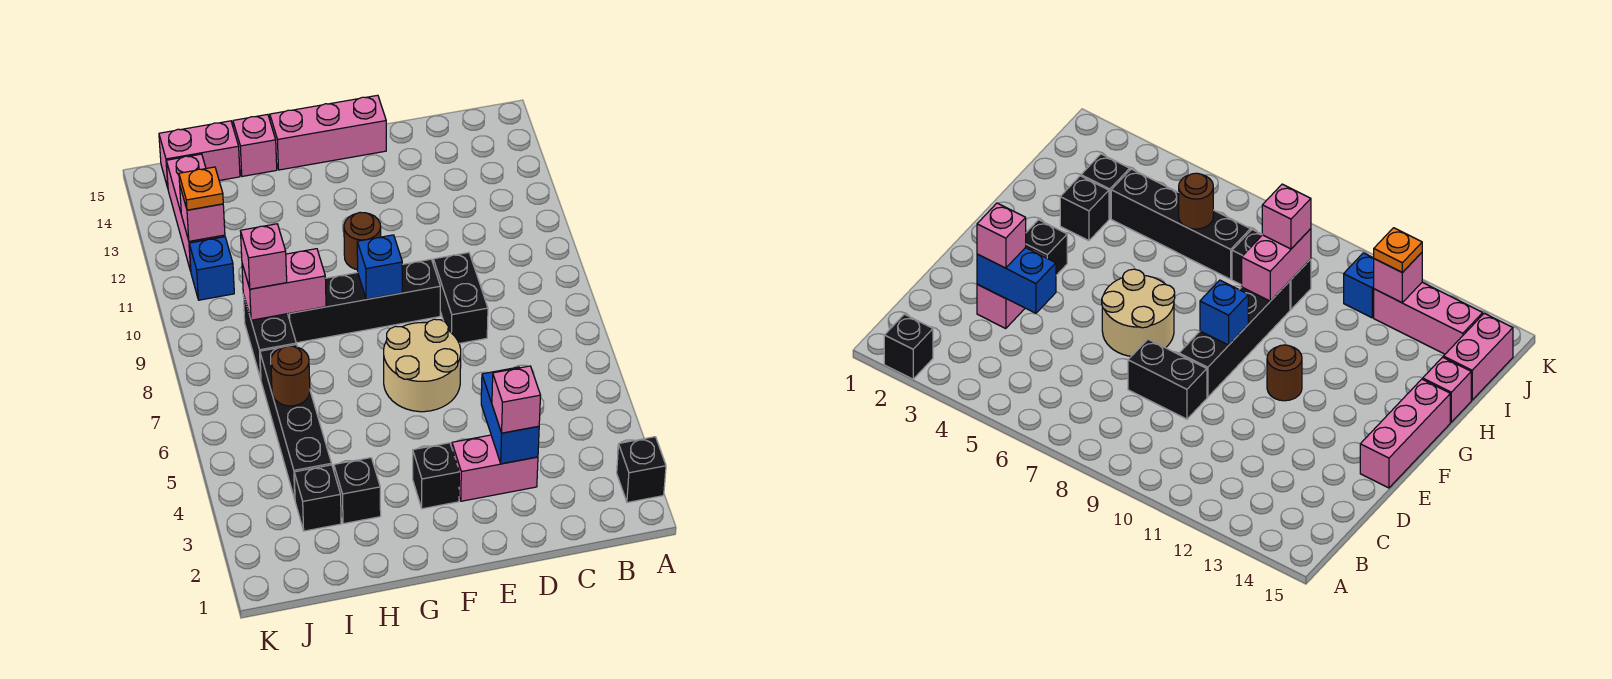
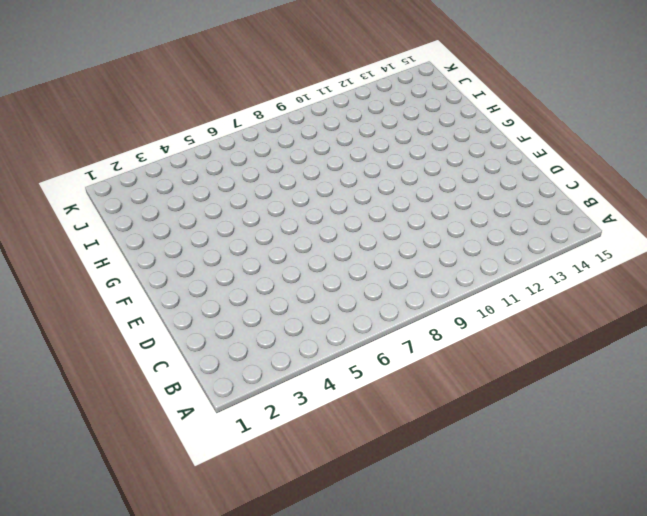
none -> black brick A2 level 1
none -> pink brick D3:E3 level 1
none -> black brick D8:D9 level 1

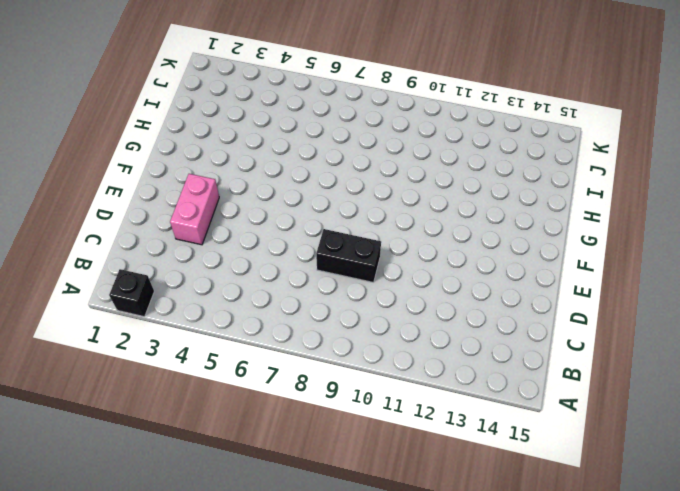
none -> tan round brick E6:F7 level 1
none -> black brick E9:H9 level 1
none -> pink brick E15:G15 level 1

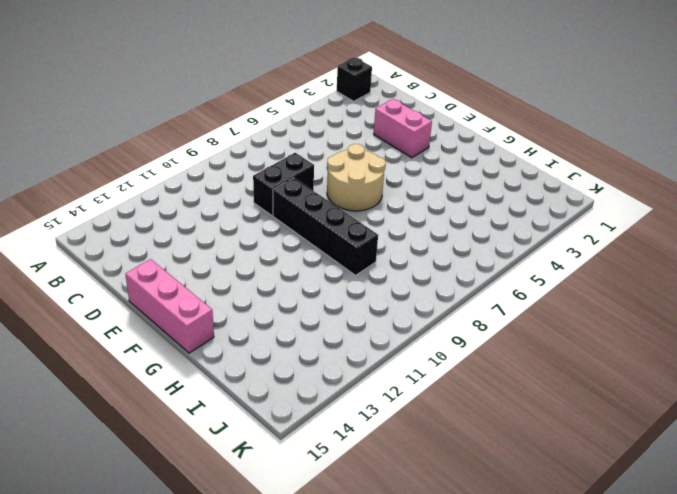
none -> black brick F3 level 1
none -> brown round brick F11 level 1
none -> black brick H3 level 1

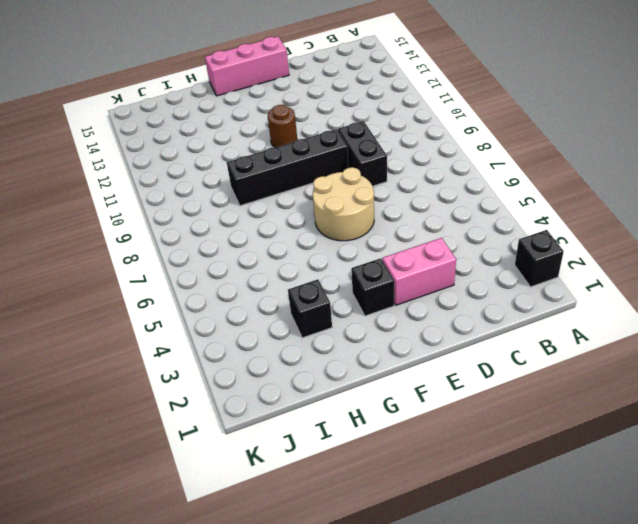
none -> pink brick H15 level 1
none -> black brick I3 level 1
none -> black brick I4:I7 level 1

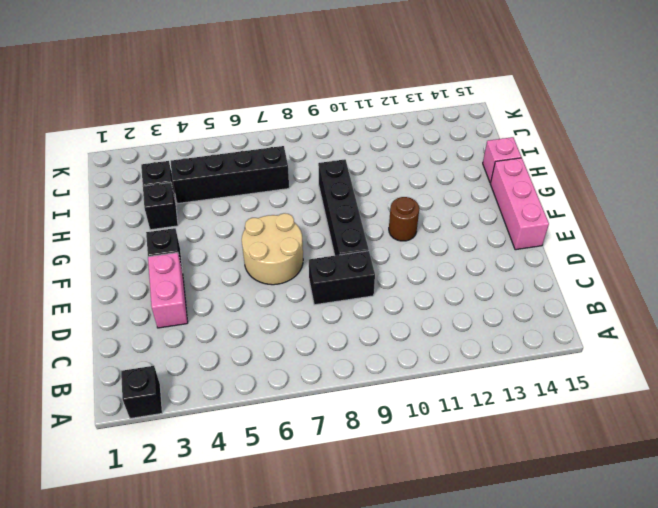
none -> black brick I8:I9 level 1
none -> pink brick I15:J15 level 1
none -> blue brick J11 level 1

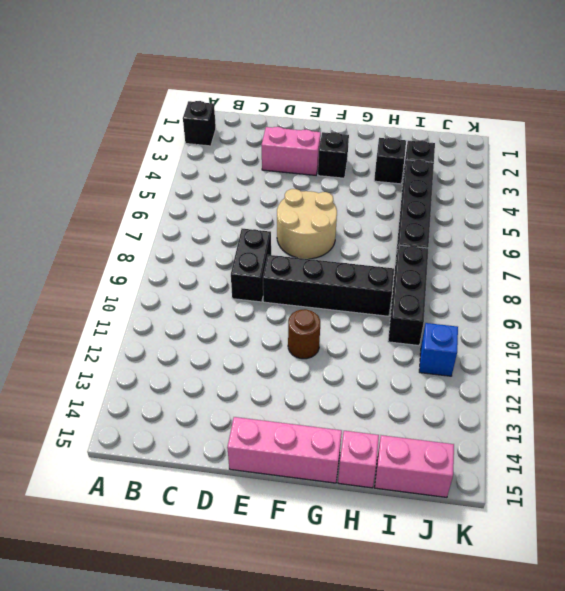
black brick I8:I10 level 1 -> black brick I8:I9 level 1
none -> pink brick J12:J14 level 1
none -> blue brick D3:D4 level 2
none -> blue brick F9 level 2

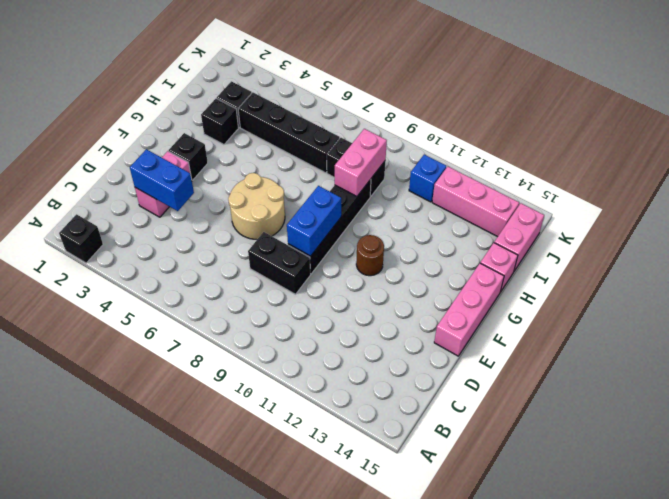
blue brick E9:F9 level 2 -> blue brick F9 level 2
none -> brown round brick I6 level 2
none -> pink brick J12 level 2
none -> pink brick D3 level 3

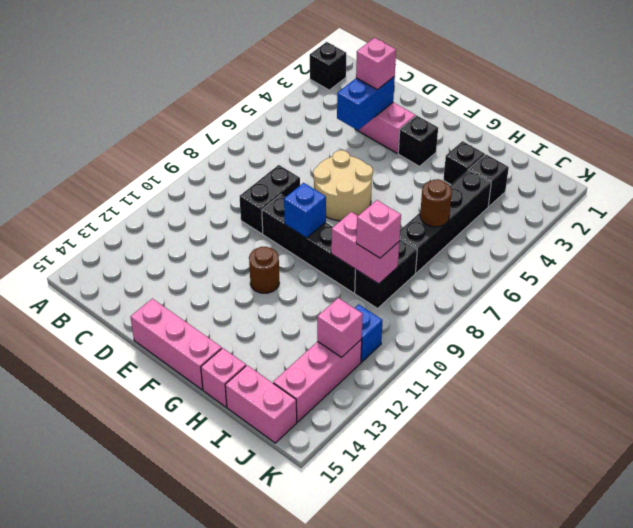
none -> orange plate J12 level 3

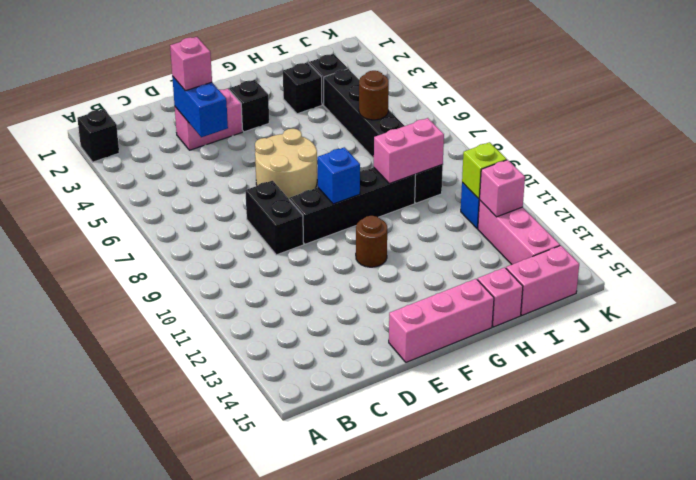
lime brick J11 level 2 -> none
none -> pink brick I9 level 3
none -> orange plate J12 level 3

